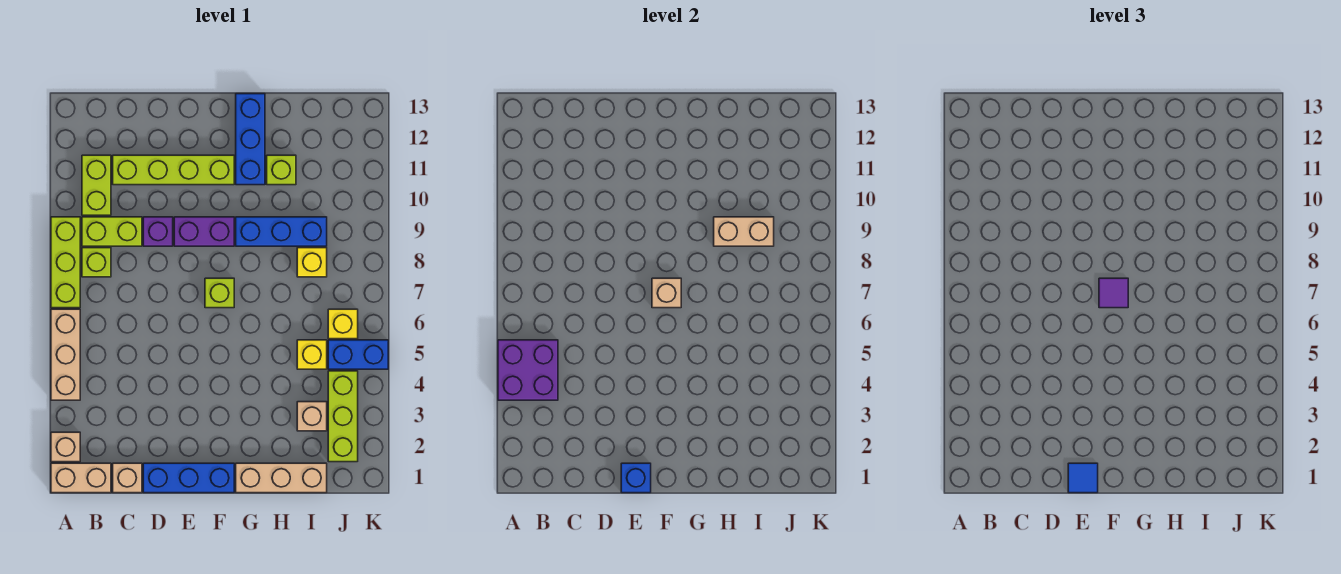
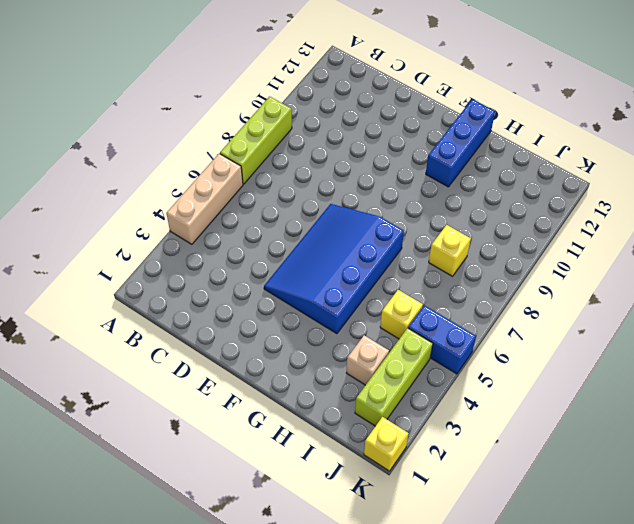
blue slope E4:G7 level 1 top G -> lime brick F7 level 1
yellow brick K1 level 1 -> yellow brick J6 level 1
none -> tan brick A1:B1 level 1
none -> tan brick A2 level 1
none -> lime brick B8 level 1

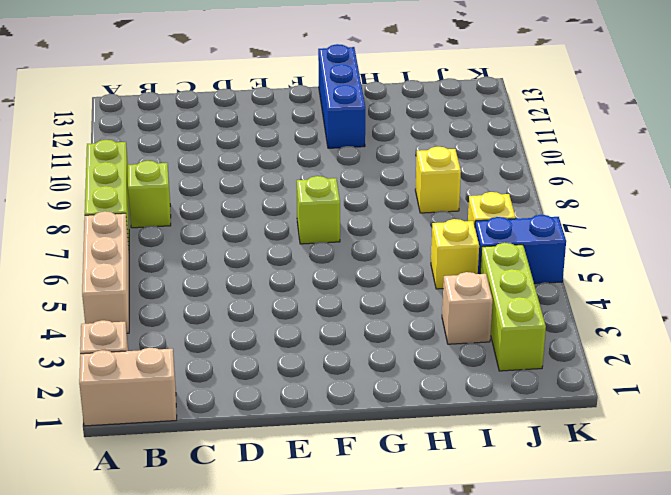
none -> lime brick B9:C9 level 1
none -> lime brick B10:B11 level 1
none -> tan brick C1 level 1

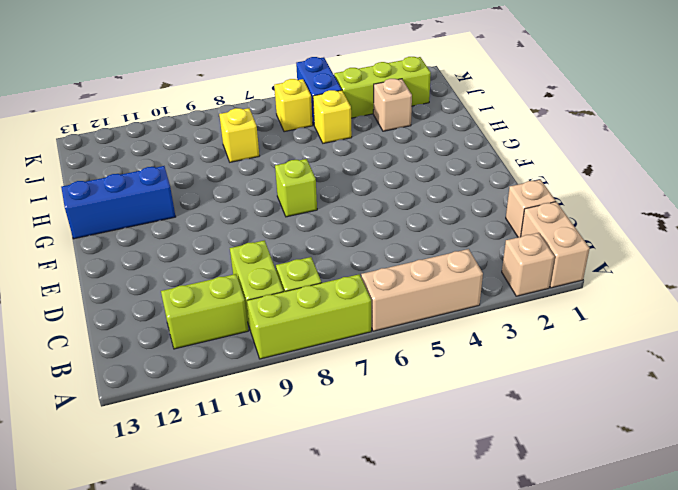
none -> lime brick C11:F11 level 1
none -> blue brick D1:F1 level 1
none -> purple brick D9 level 1

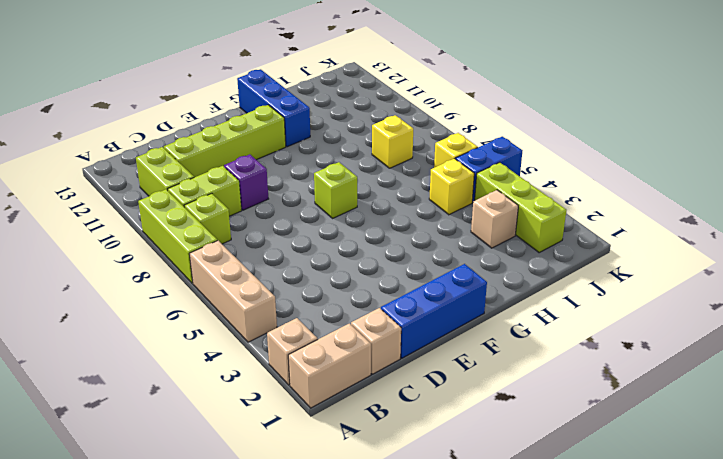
none -> purple brick E9:F9 level 1
none -> tan brick G1:I1 level 1
none -> blue brick G9:I9 level 1

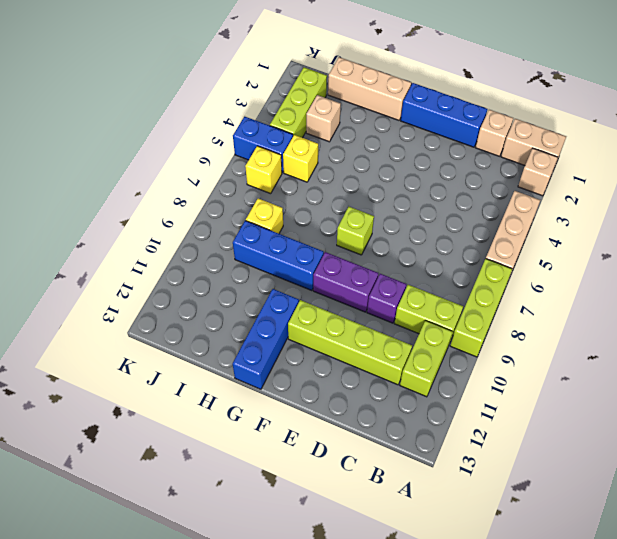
none -> lime brick B8 level 1
none -> lime brick H11 level 1
none -> purple brick A4:B5 level 2

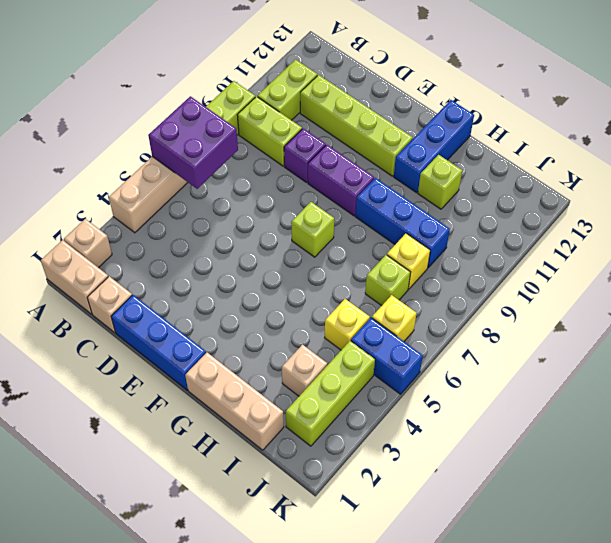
purple brick A6:B7 level 2 -> purple brick A4:B5 level 2
lime brick I7 level 1 -> lime brick B8 level 1
none -> blue brick E1 level 2
none -> tan brick F7 level 2
none -> tan brick H9:I9 level 2

